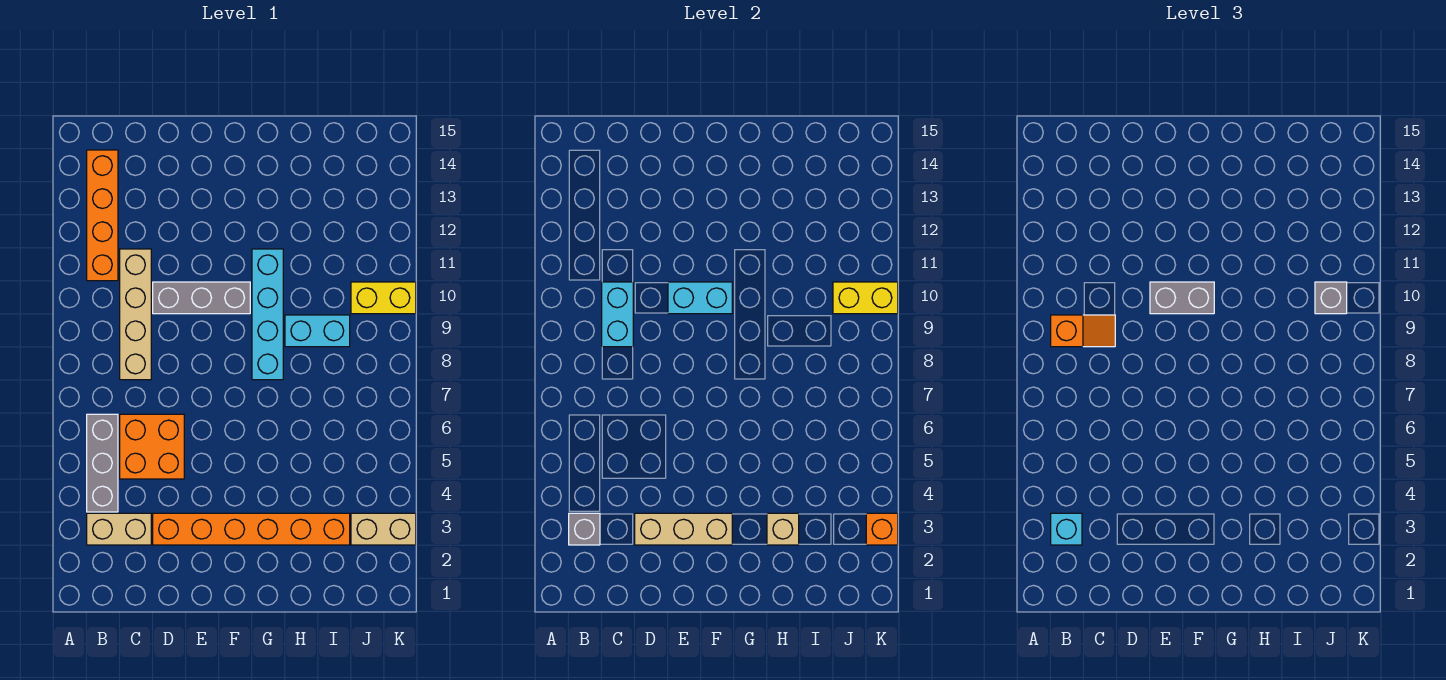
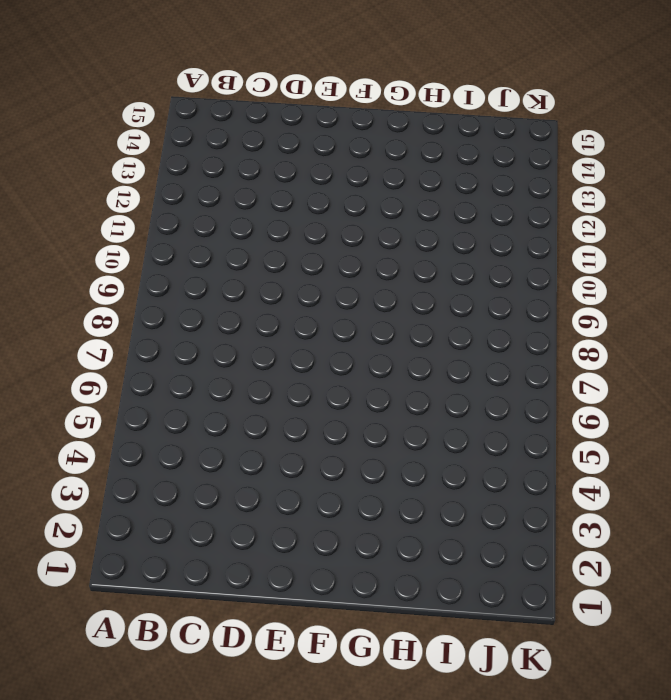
none -> tan brick B3:C3 level 1
none -> grey brick B4:B6 level 1
none -> orange brick B11:B14 level 1

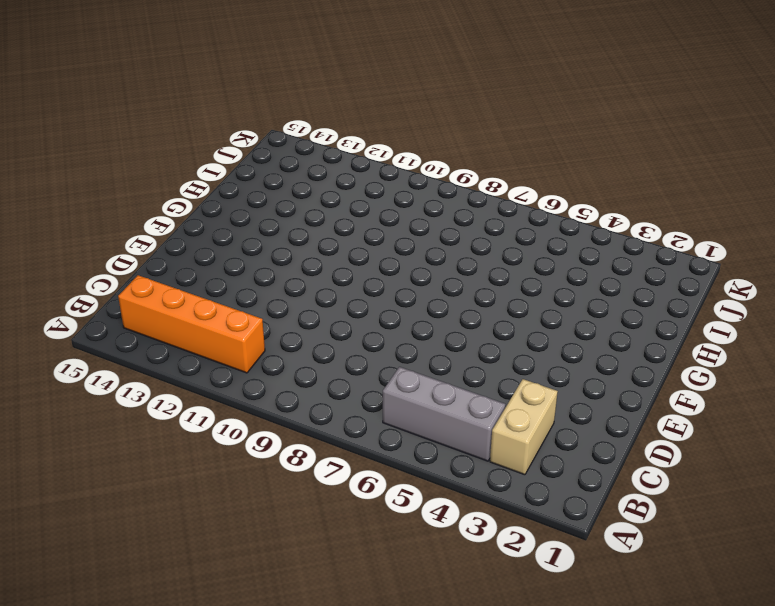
none -> orange brick C5:D6 level 1
none -> tan brick C8:C11 level 1
none -> orange brick D3:I3 level 1

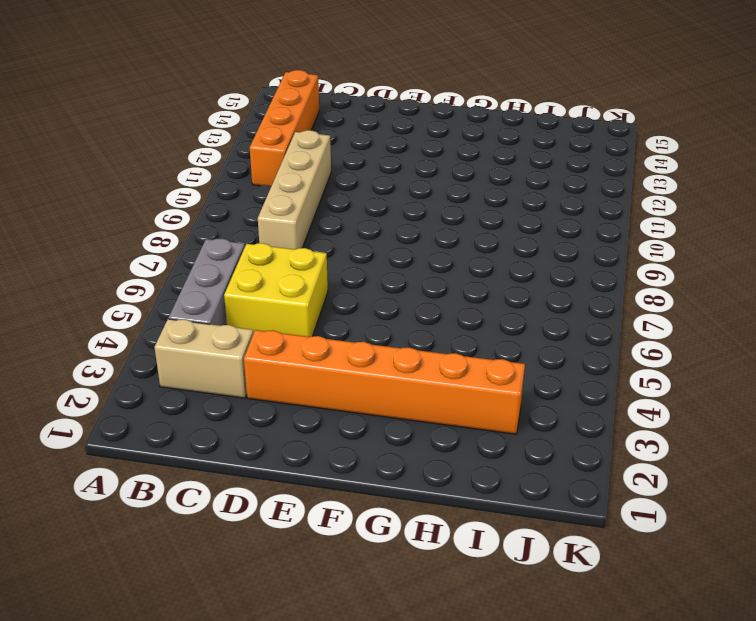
yellow brick C5:D6 level 1 -> orange brick C5:D6 level 1
none -> grey brick D10:F10 level 1
none -> cyan brick G8:G11 level 1
none -> cyan brick H9:I9 level 1

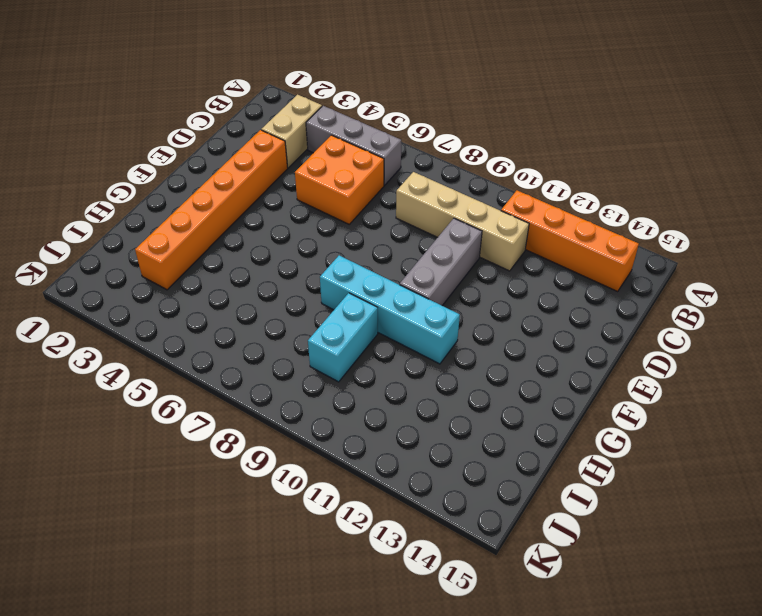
none -> tan brick J3:K3 level 1
none -> yellow brick J10:K10 level 1
none -> grey brick B3 level 2

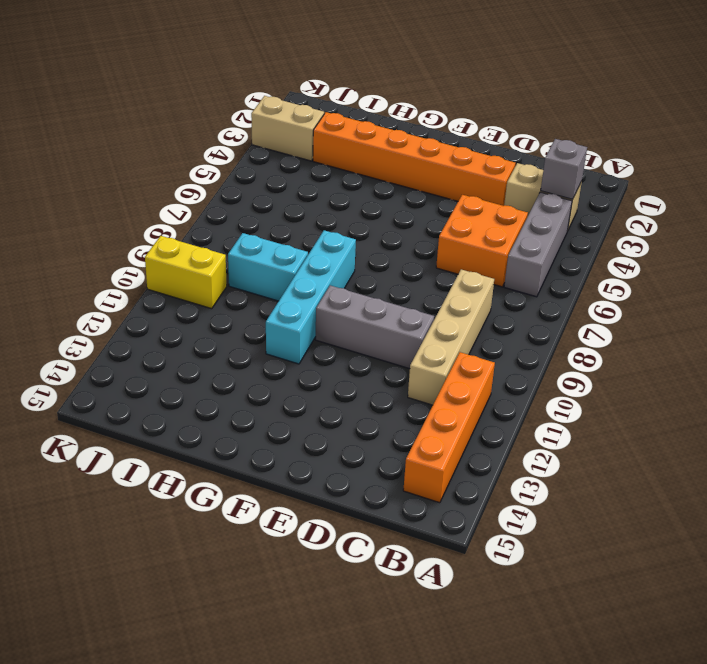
none -> cyan brick C9:C10 level 2
none -> tan brick D3:F3 level 2
none -> cyan brick E10:F10 level 2

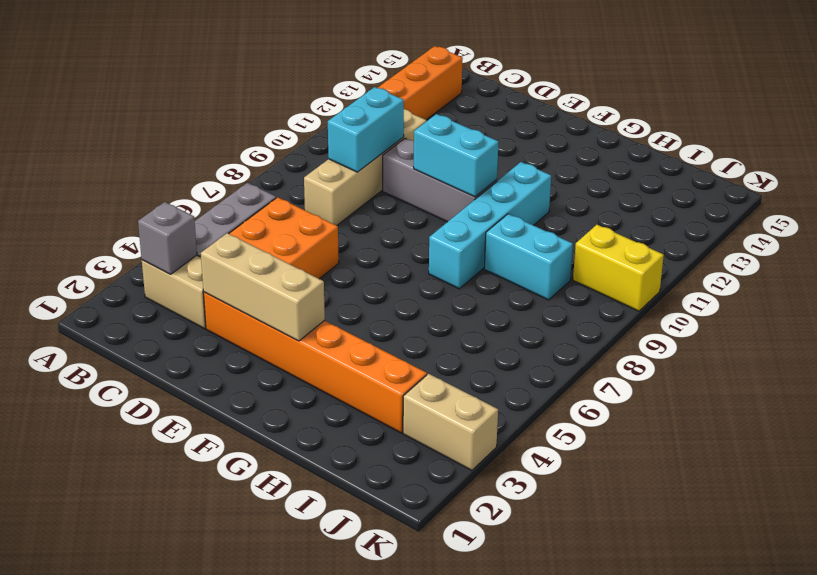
none -> tan brick H3 level 2
none -> yellow brick J10:K10 level 2
none -> orange brick K3 level 2

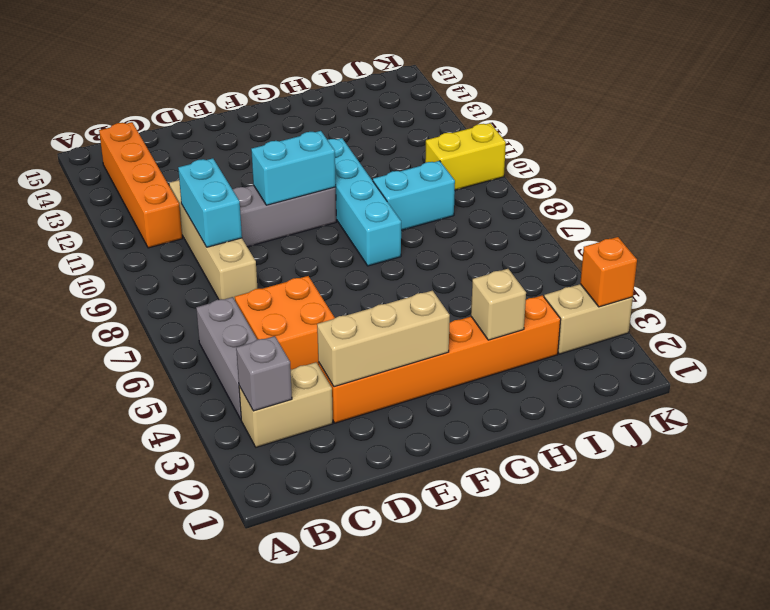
none -> yellow brick J10:K10 level 2
none -> cyan brick B3 level 3
none -> orange slope B9:C9 level 3 top B

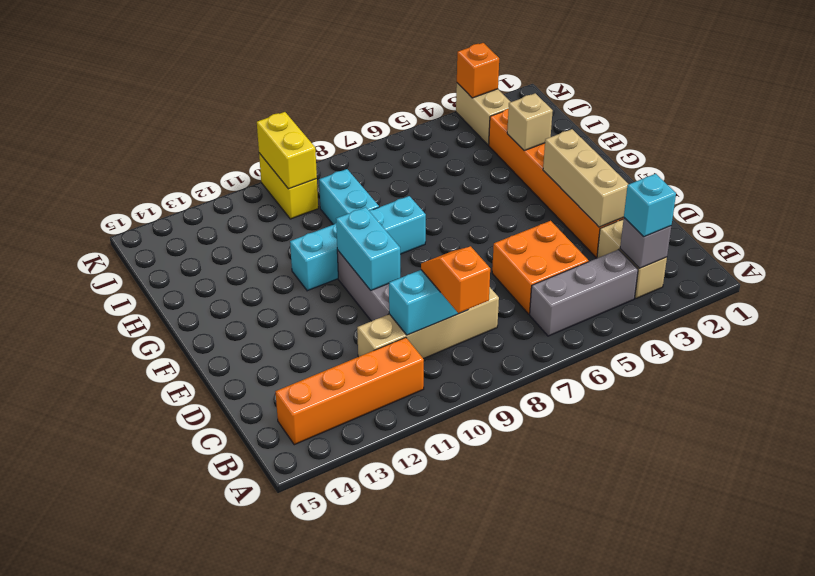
none -> grey brick E10:F10 level 3
none -> grey brick J10 level 3

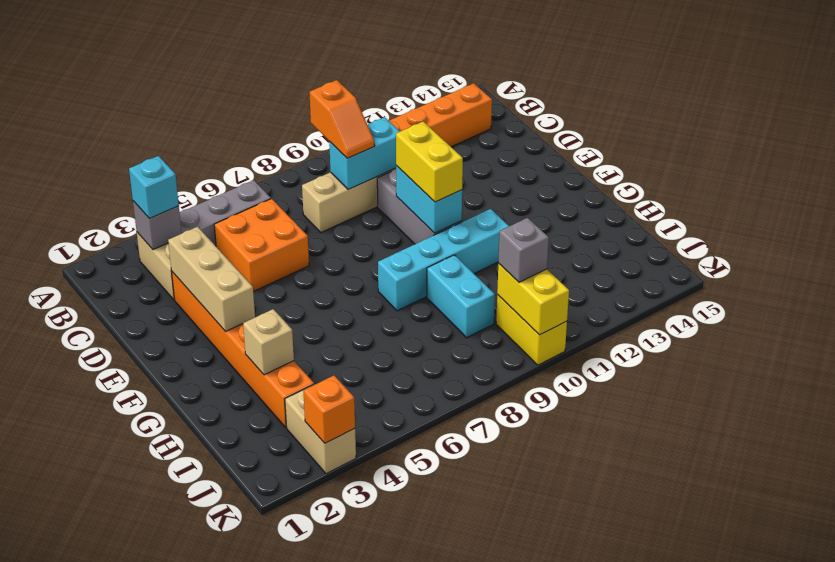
yellow brick E10:F10 level 3 -> grey brick E10:F10 level 3

